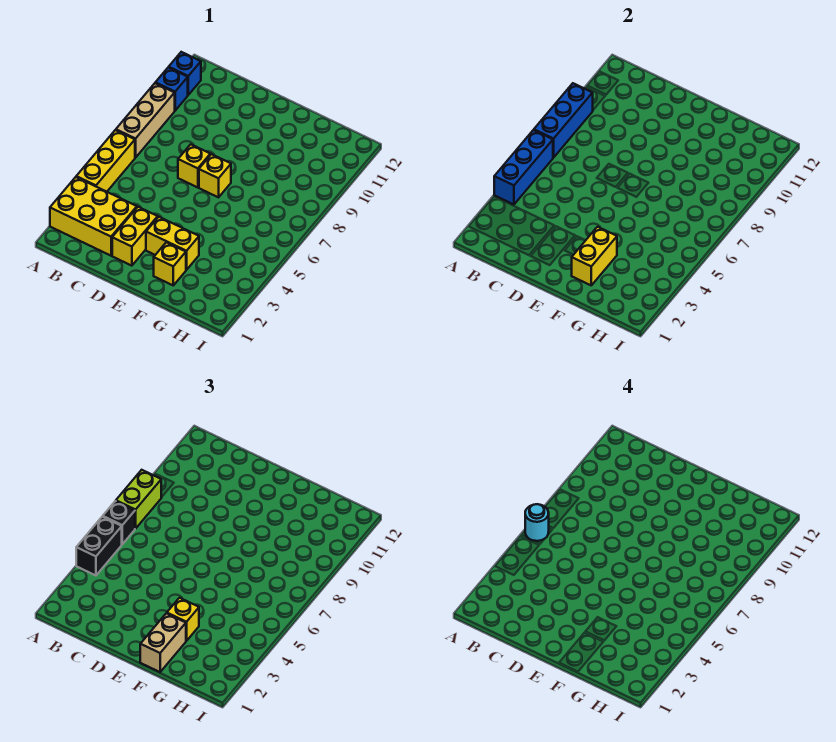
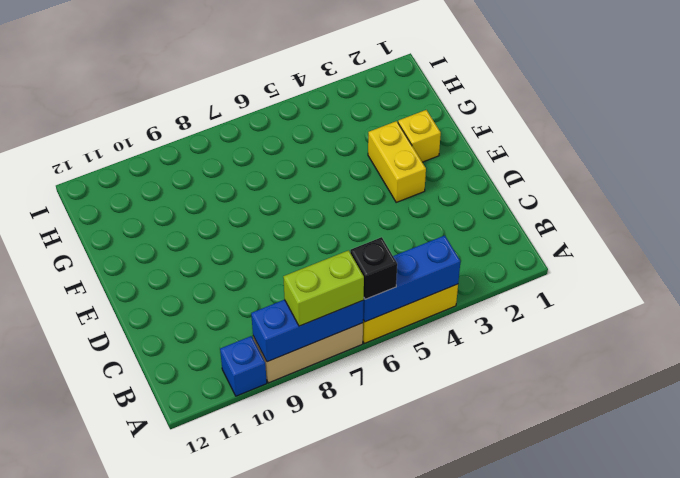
none -> yellow brick A2:C3 level 1
none -> blue brick A11 level 1
none -> yellow brick D2:D3 level 1

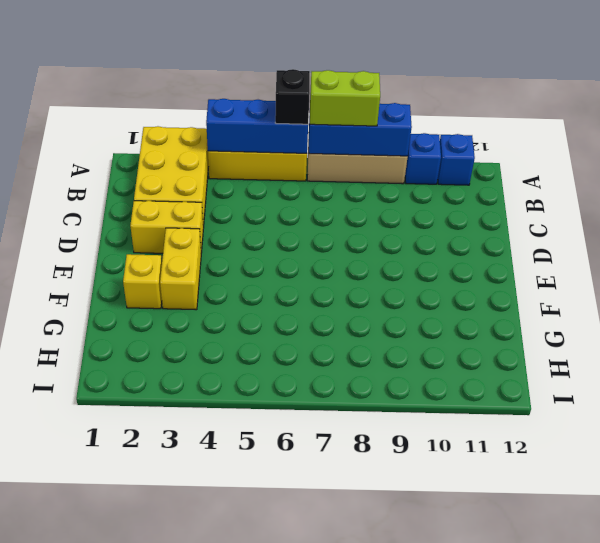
none -> yellow brick D7 level 1
none -> yellow brick E7 level 1
none -> yellow brick F2:F3 level 2

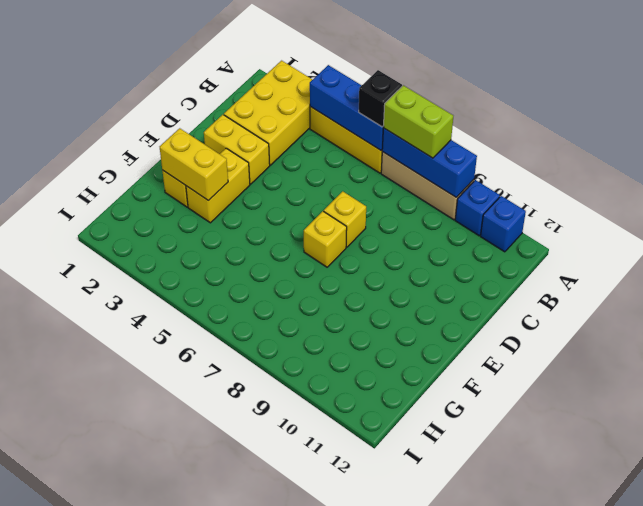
none -> black brick A4:A5 level 3
none -> tan brick F1:F2 level 3
none -> yellow brick F3 level 3

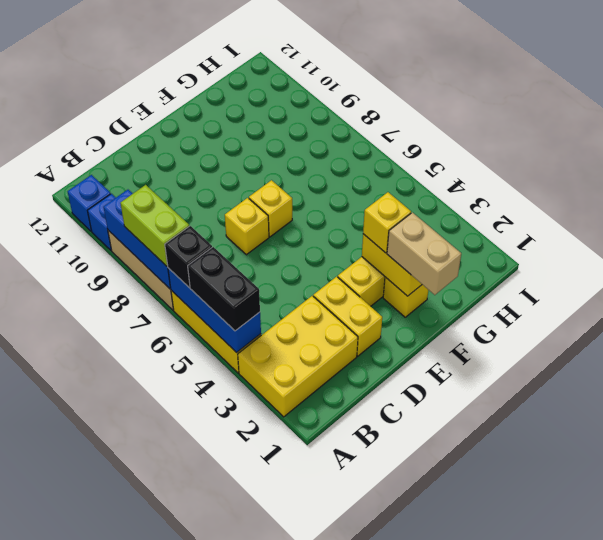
none -> cyan round brick A6 level 4

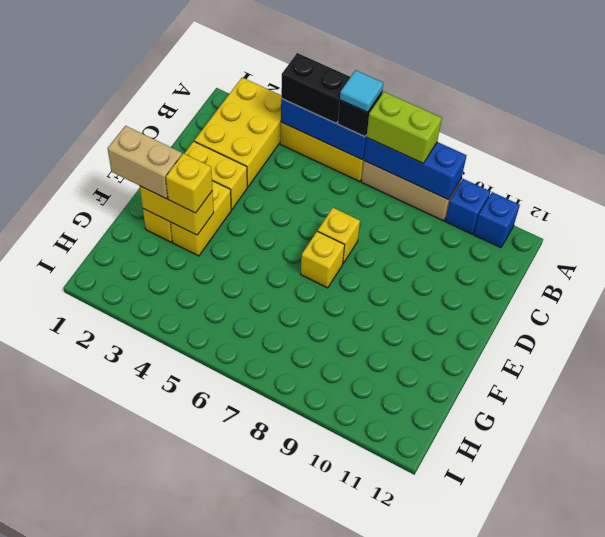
cyan tile A6 level 4 -> cyan round brick A6 level 4

